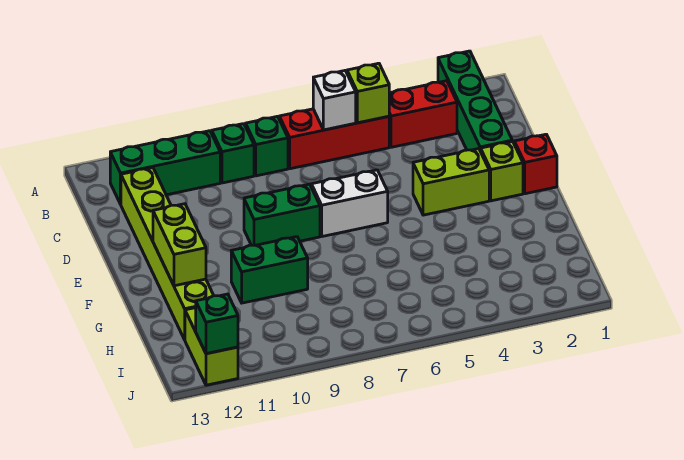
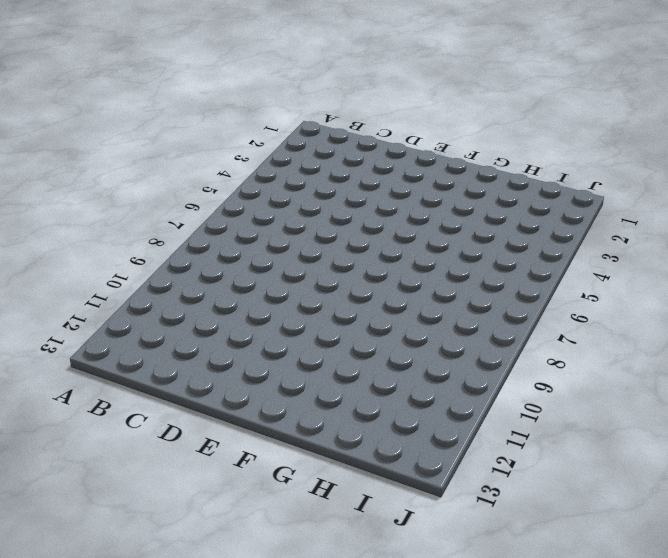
none -> green brick A2:D2 level 1
none -> red brick B3:B4 level 1
none -> red brick B5:B7 level 1

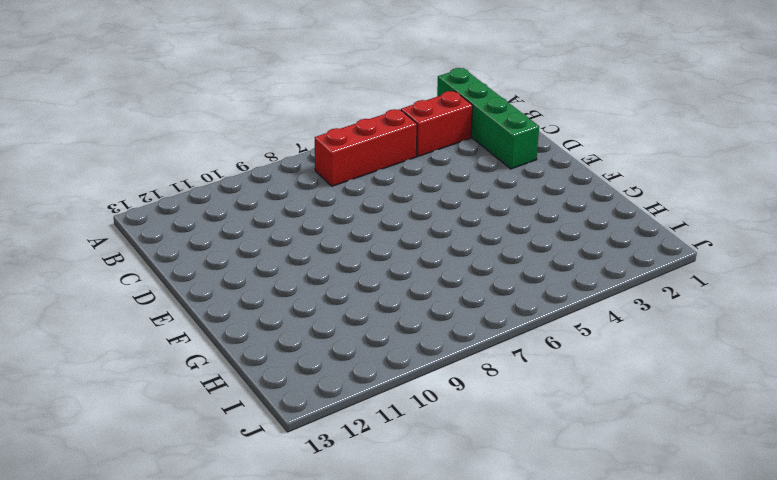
none -> green brick B8 level 1
none -> green brick B9 level 1
none -> green brick B10:B12 level 1

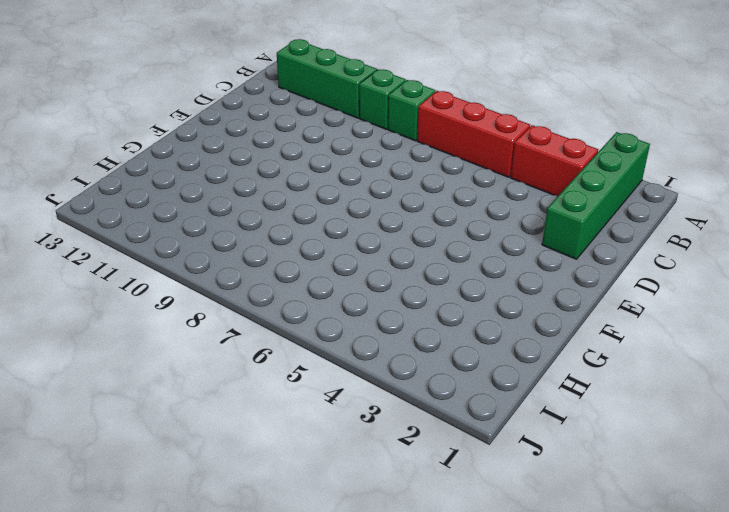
none -> lime brick C12:H12 level 1
none -> red brick E1 level 1
none -> lime brick E2 level 1

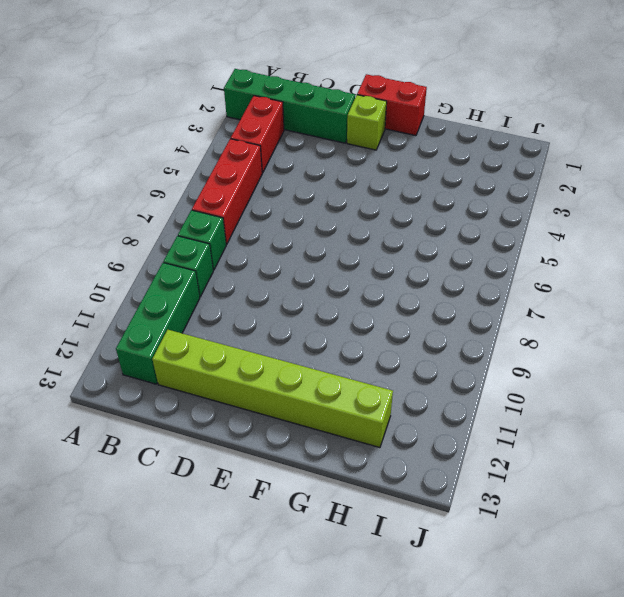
red brick E1:F1 level 1 -> red brick E1 level 1
none -> lime brick E3:E4 level 1
none -> white brick E6:E7 level 1
none -> green brick E8:E9 level 1

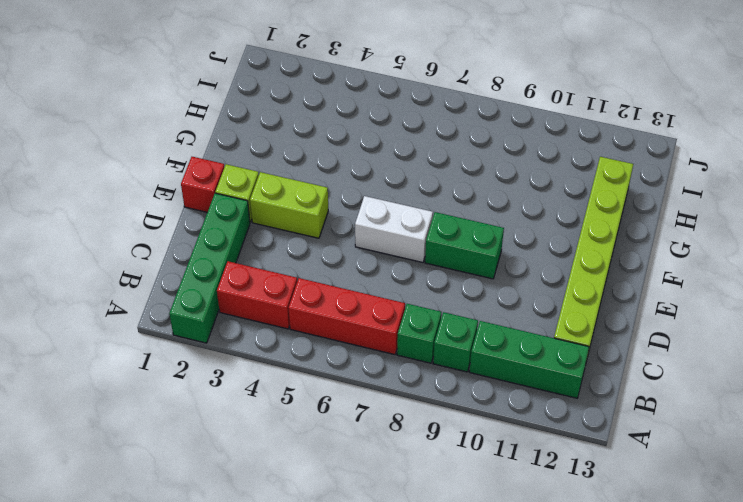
none -> green brick G9:G10 level 1
none -> lime brick I12:J12 level 1
none -> lime brick B5 level 2

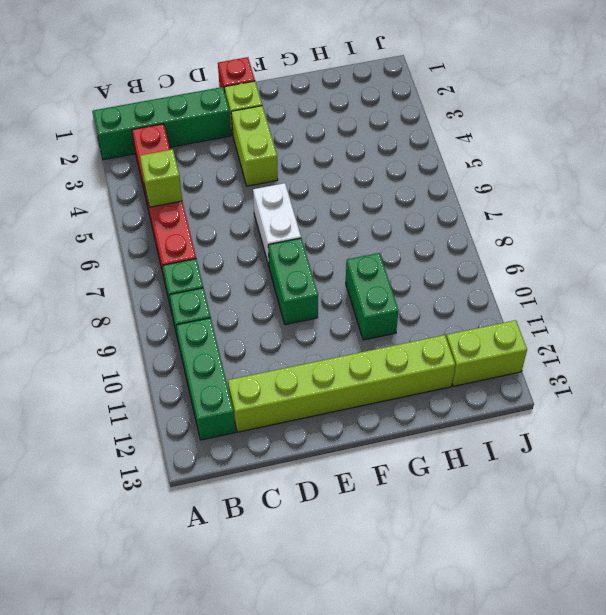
none -> white brick B6 level 2
none -> lime brick F12:G12 level 2
none -> green brick J12 level 2

